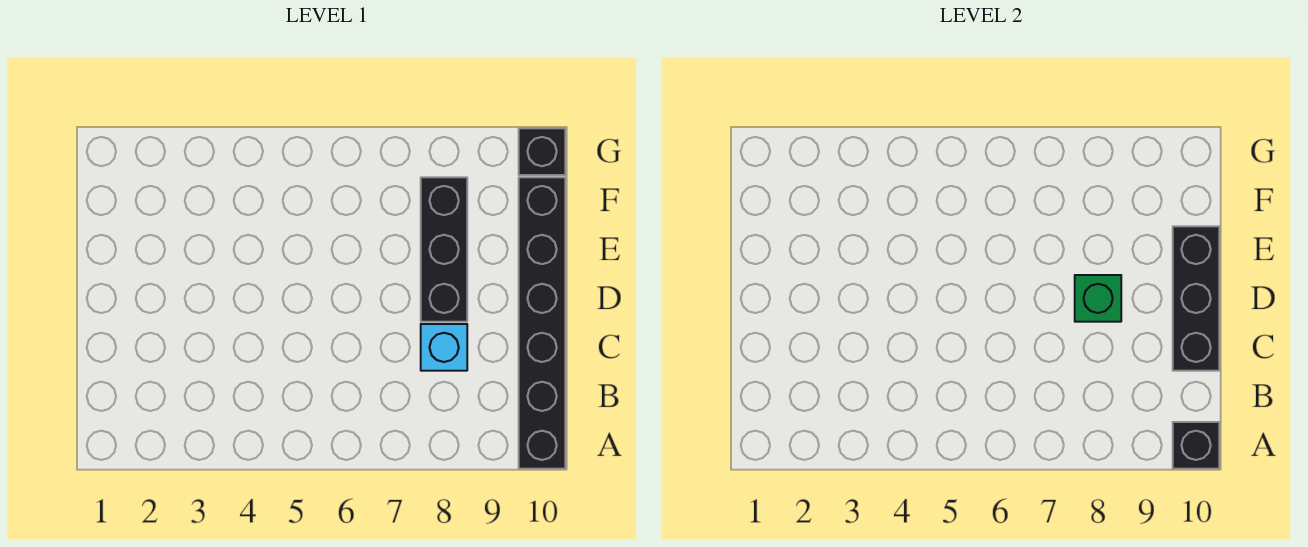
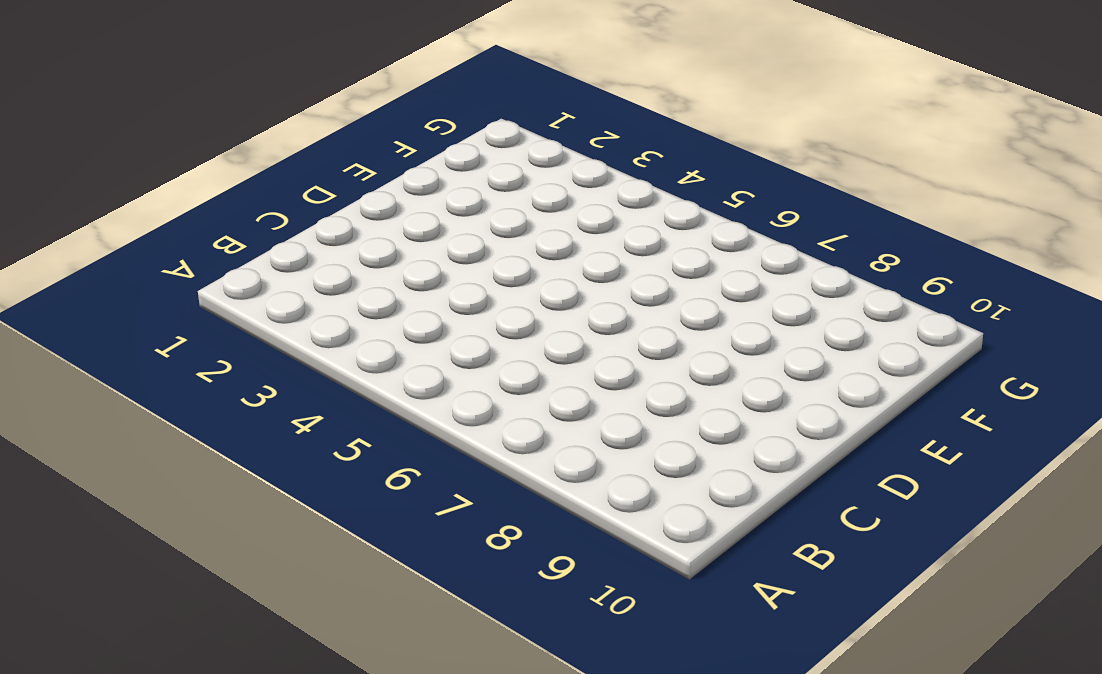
none -> black brick A10:F10 level 1
none -> cyan brick C8 level 1

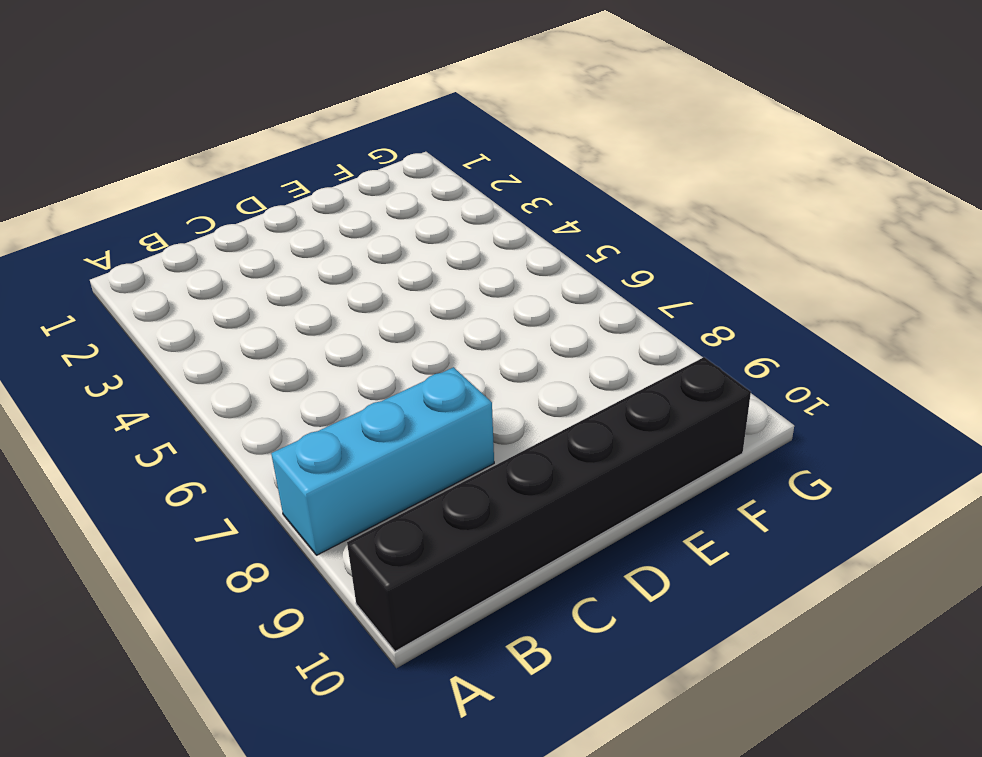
cyan brick A8:C8 level 1 -> cyan brick C8 level 1
none -> black brick D8:F8 level 1
none -> black brick G10 level 1

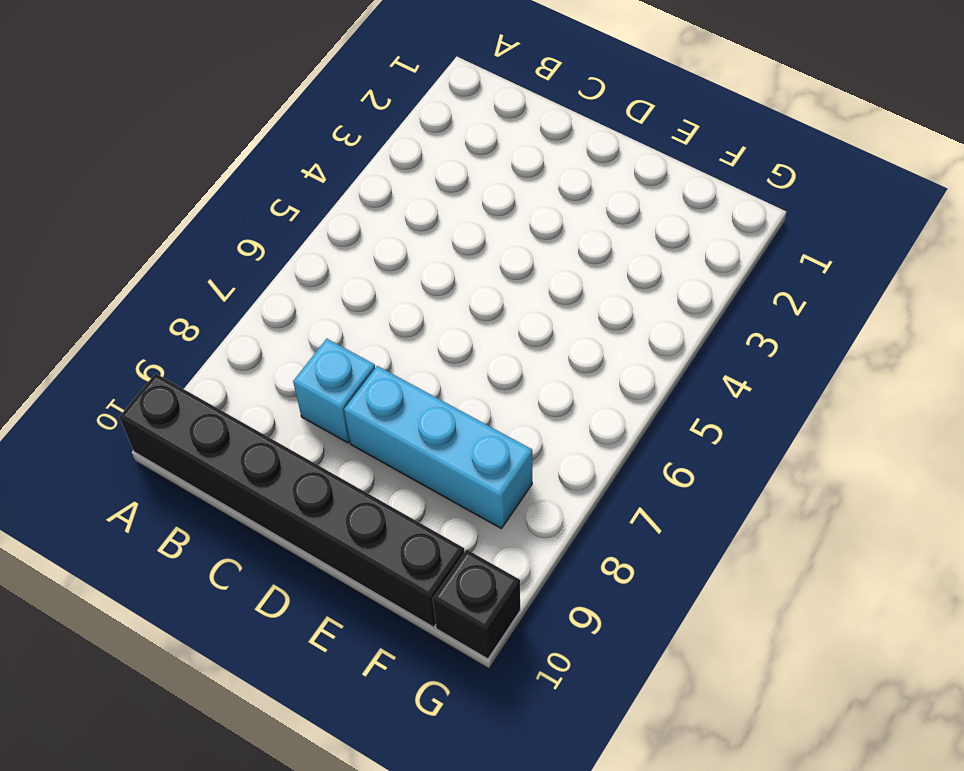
cyan brick D8:F8 level 1 -> black brick D8:F8 level 1
none -> black brick A10 level 2
none -> black brick C10:E10 level 2

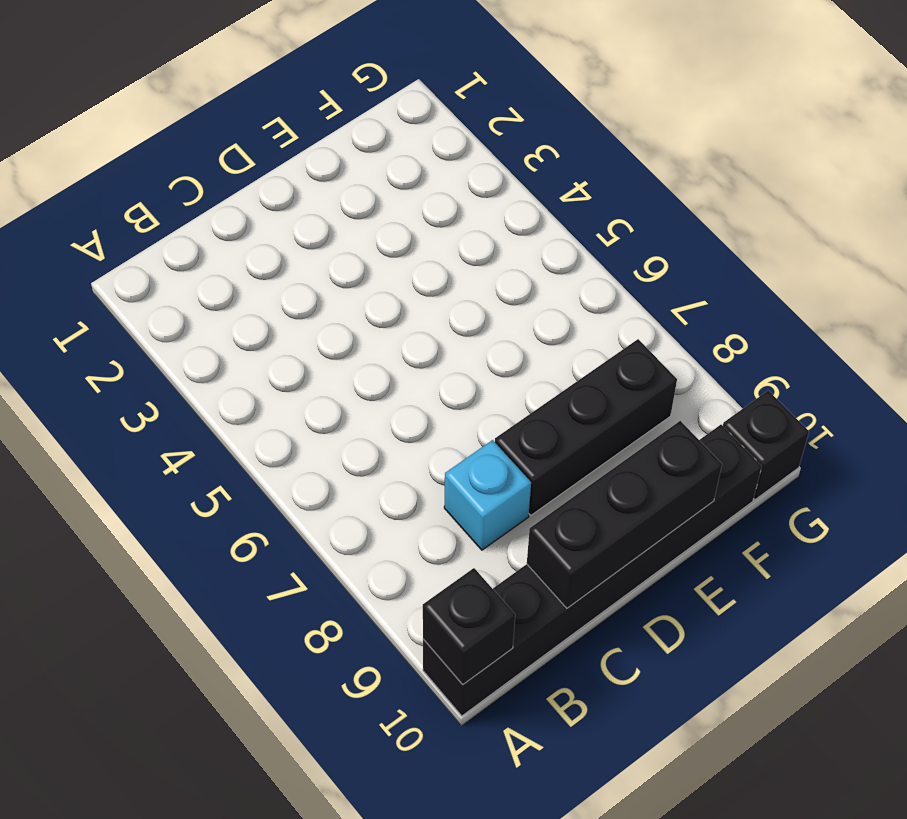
none -> green brick D8 level 2

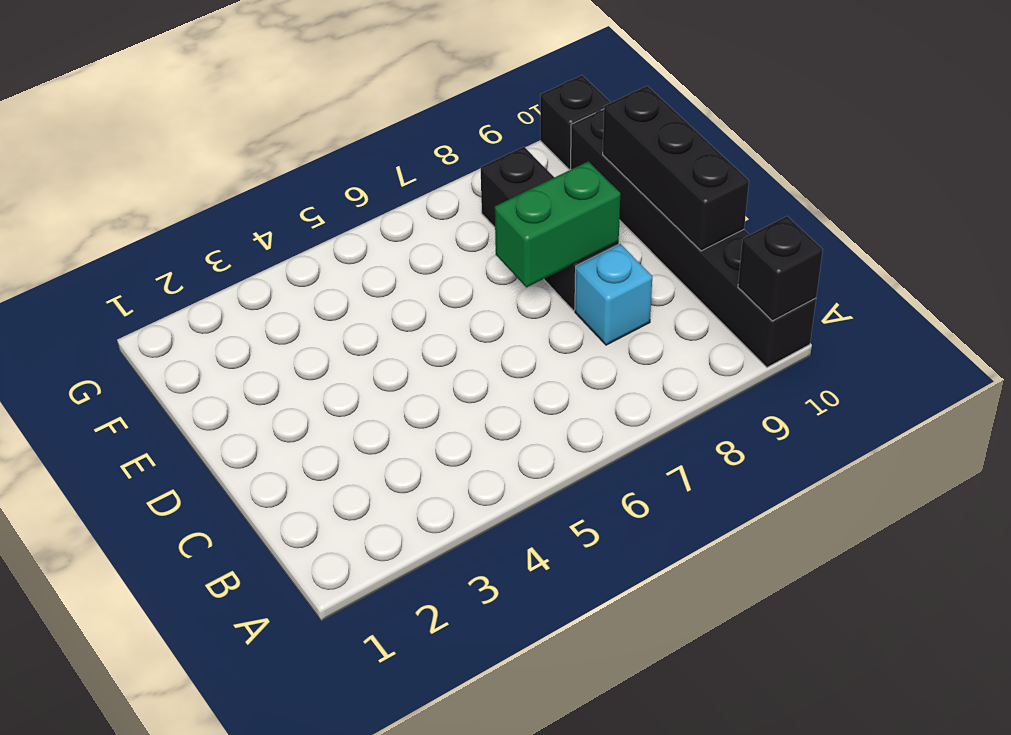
green brick D7:D8 level 2 -> green brick D8 level 2

